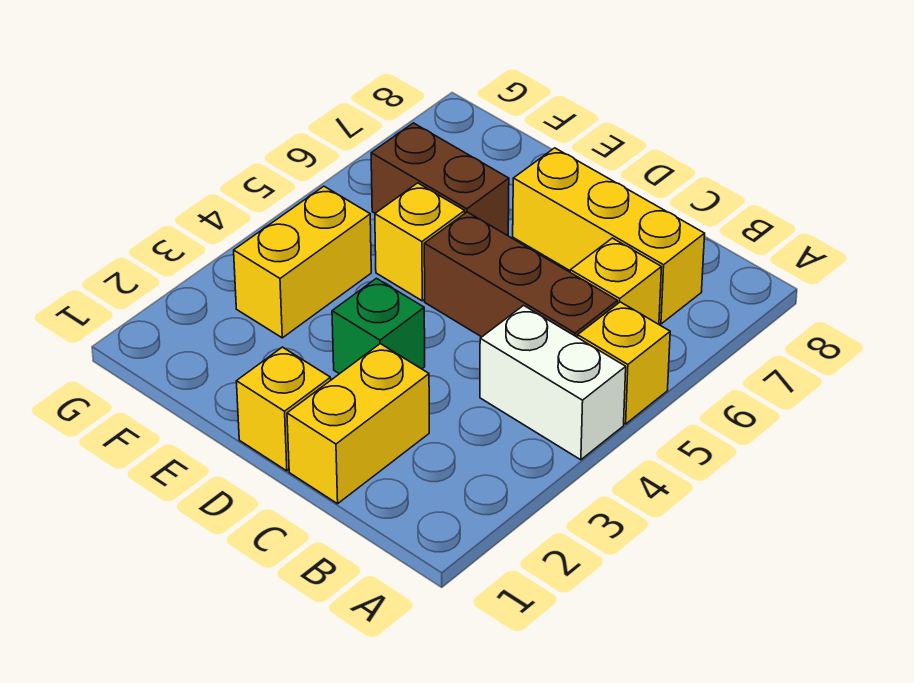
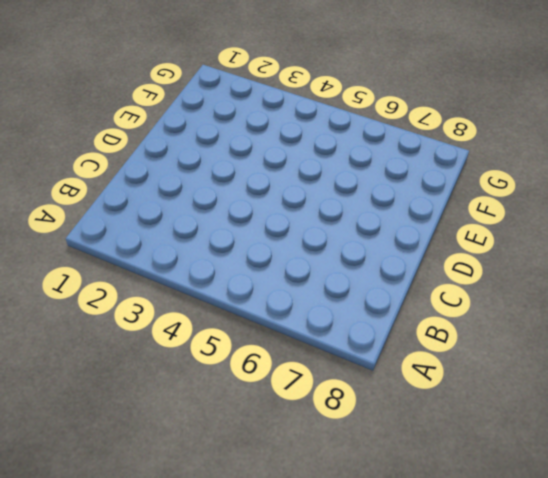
none -> white brick A4:B4 level 1
none -> yellow brick A5 level 1

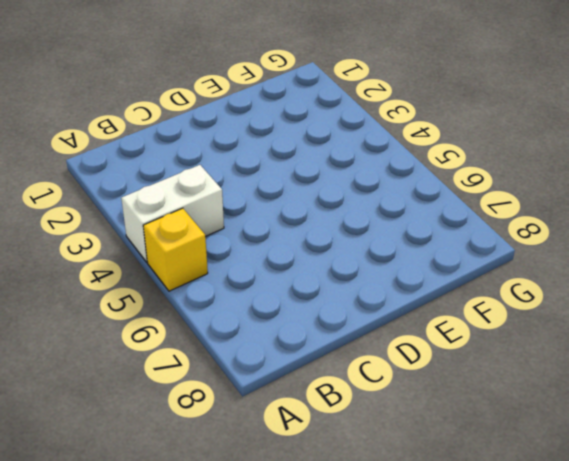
none -> brown brick B5:D5 level 1
none -> yellow brick B6 level 1

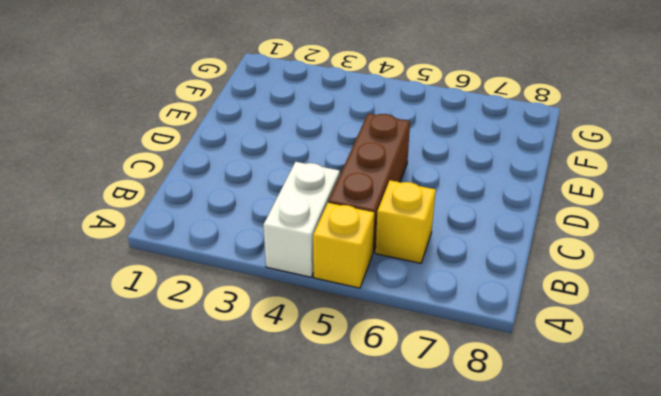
none -> yellow brick B7:D7 level 1
none -> yellow brick C1:C2 level 1

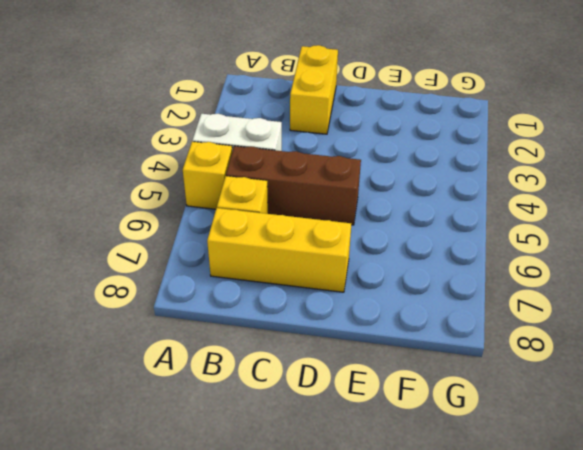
none -> yellow brick D1 level 1
none -> green brick D3 level 1

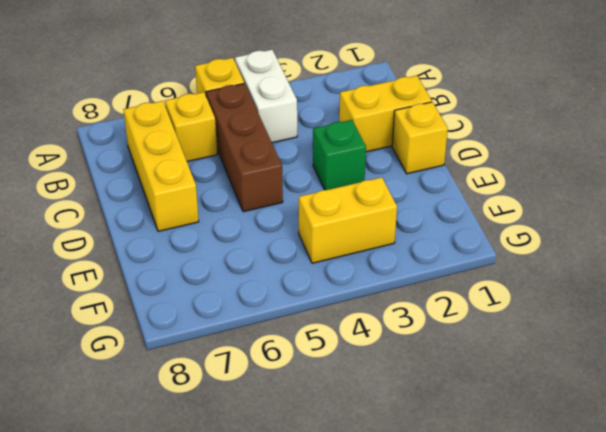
none -> yellow brick E5 level 1
none -> brown brick E6:F6 level 1

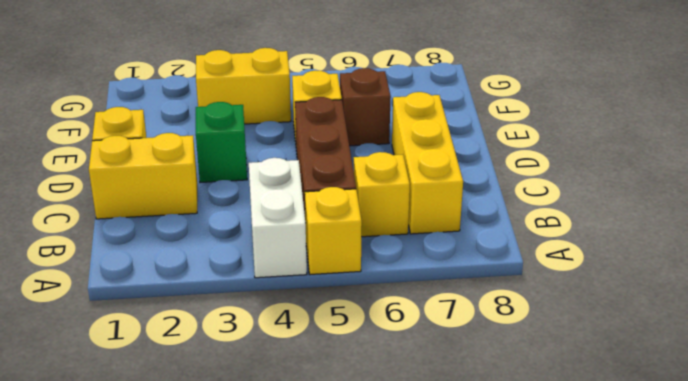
brown brick E6 level 1 -> brown brick E6:F6 level 1

